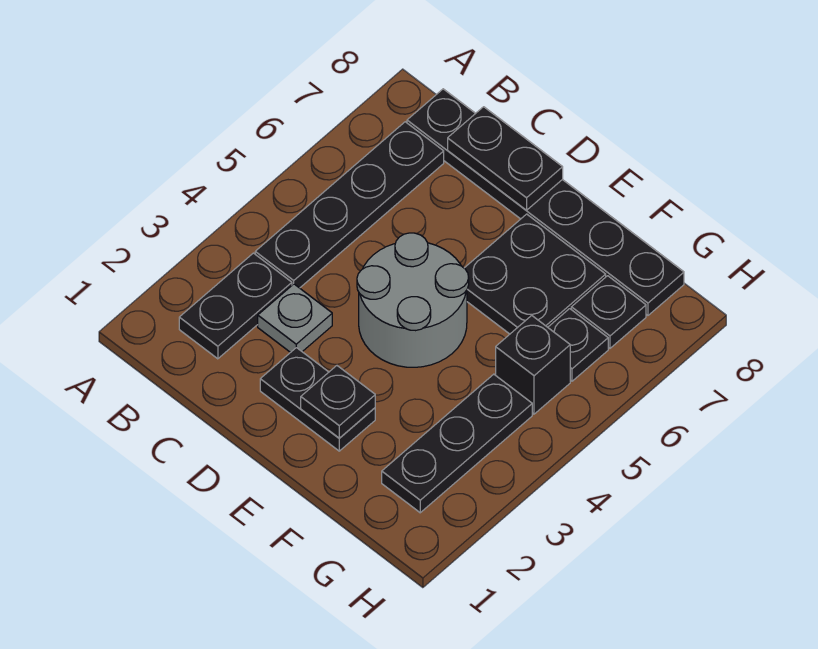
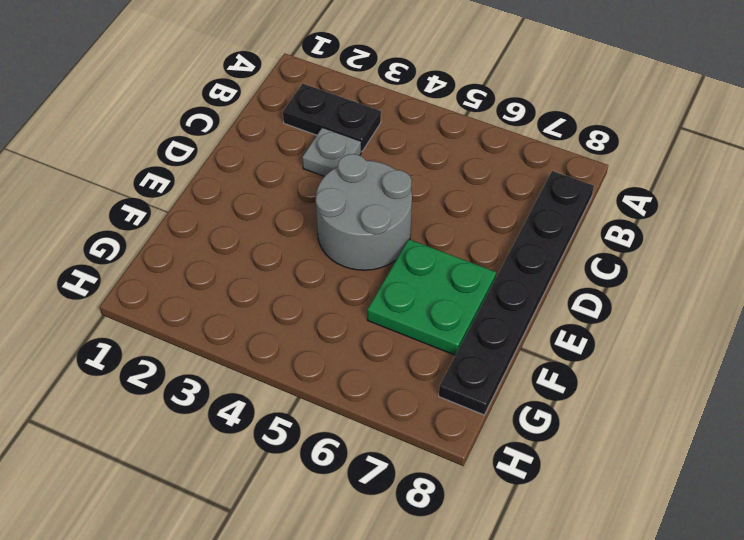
green plate E6:F7 level 1 -> black plate E6:F7 level 1
none -> black plate B4:B7 level 1
none -> black plate D2:E2 level 1
none -> black plate G2:G4 level 1

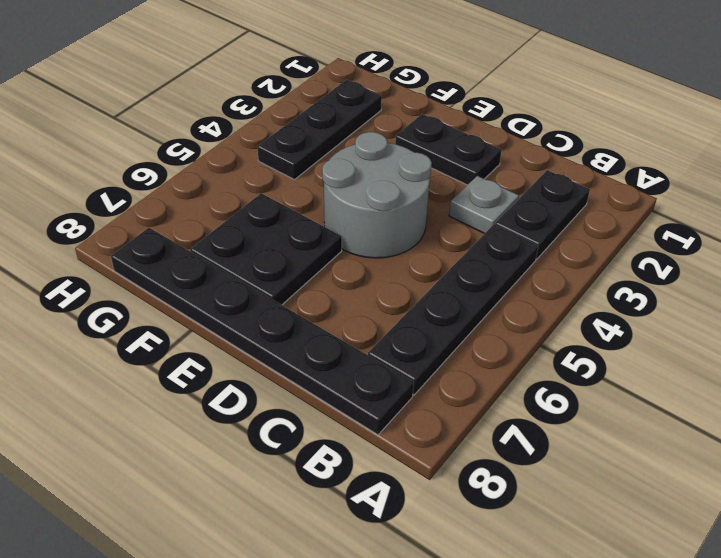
none -> black brick G5 level 1
none -> black plate G6 level 1
none -> black plate G7 level 1

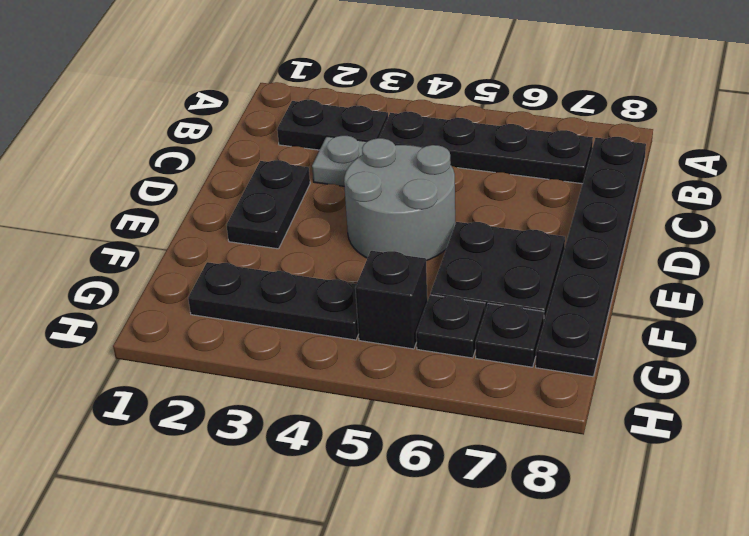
none -> black plate C8:D8 level 2
none -> black plate E2 level 2

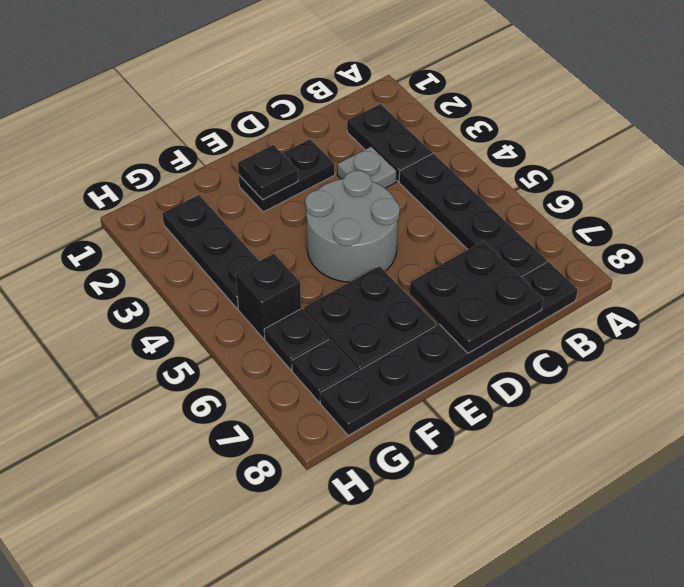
black plate C7:D8 level 2 -> black plate C8:D8 level 2

